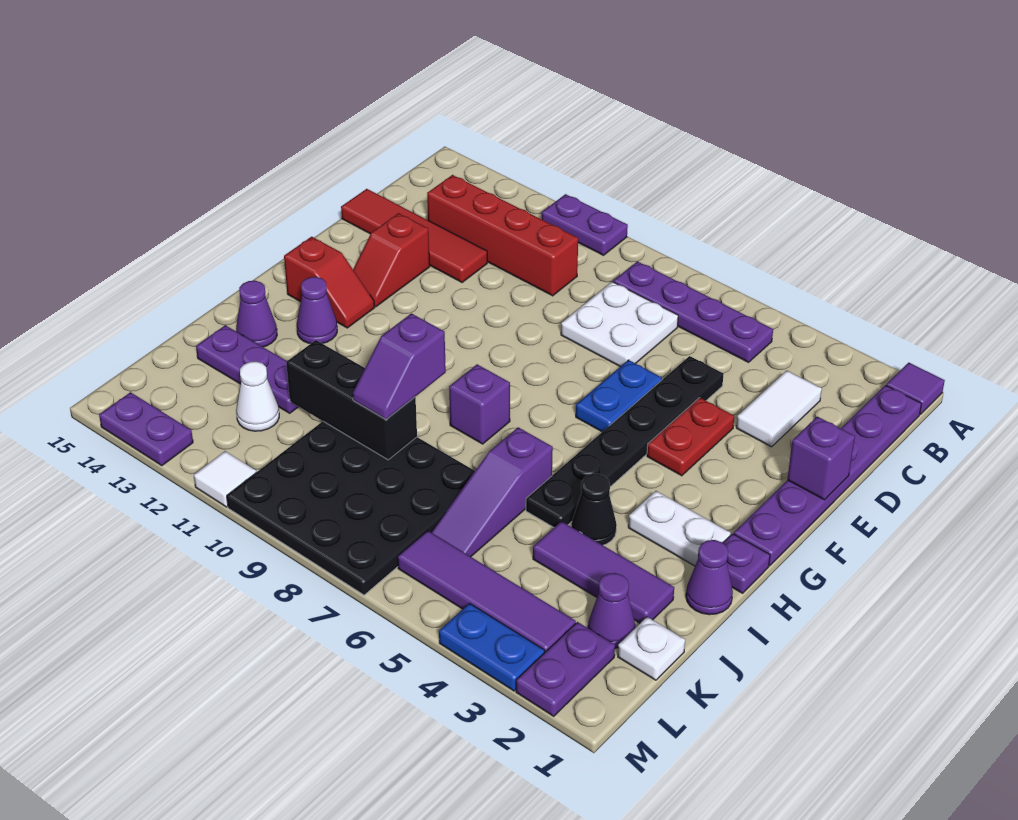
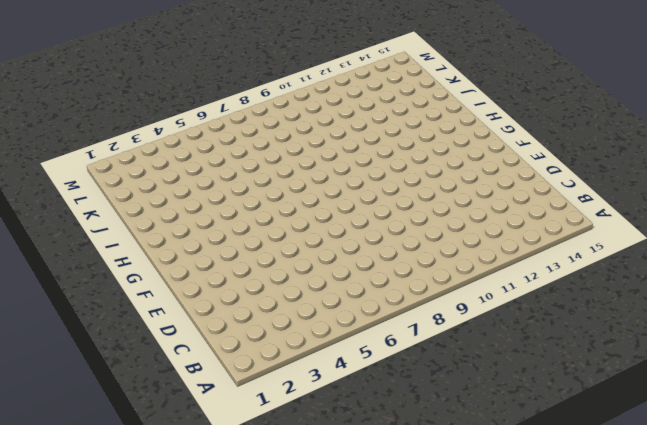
none -> purple tile A1 level 1
none -> purple plate A10:A11 level 1
none -> purple plate B1:G1 level 1
none -> purple plate B5:B8 level 1

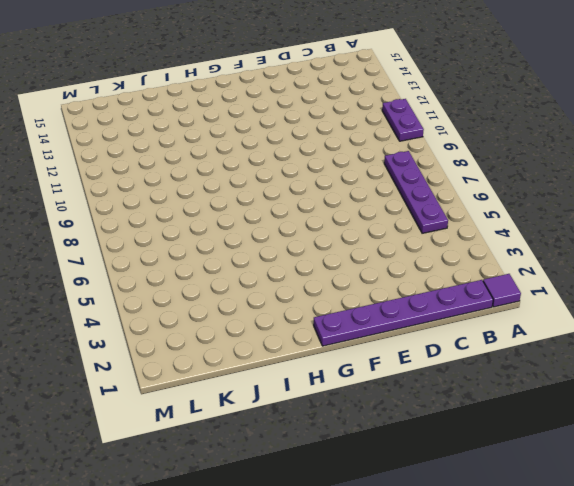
none -> white tile C3:D3 level 1
none -> white plate C7:D8 level 1
none -> red brick C10:C13 level 1
none -> black plate D5:I5 level 1

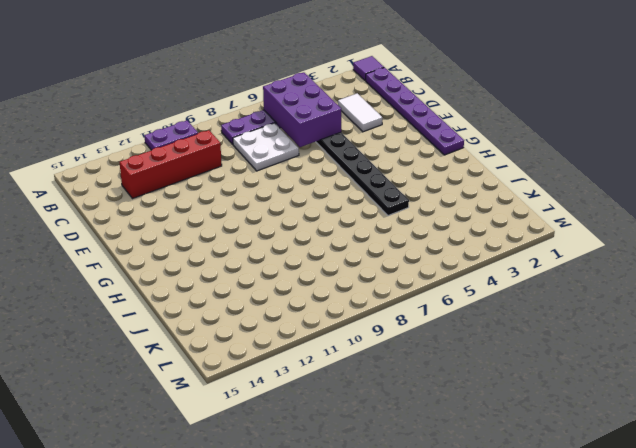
purple brick B5:D6 level 2 -> none
none -> red tile D12:D15 level 1
none -> red plate E4:F4 level 1
none -> blue plate E6:F6 level 1
none -> red slope E13:F13 level 1 top E

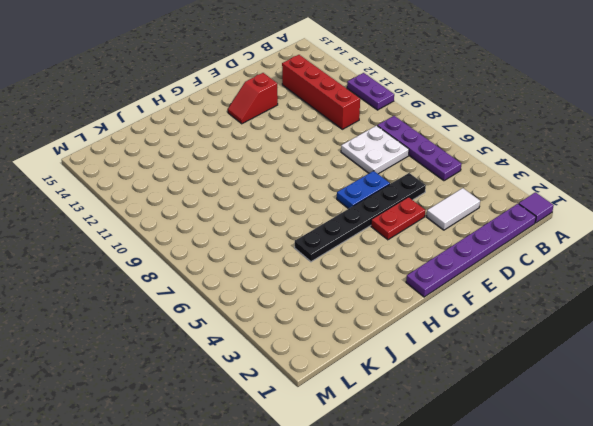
none -> red tile D12:D15 level 1
none -> red slope G13:G14 level 1 top 14
none -> purple plate H1 level 1
none -> white plate H2:H3 level 1

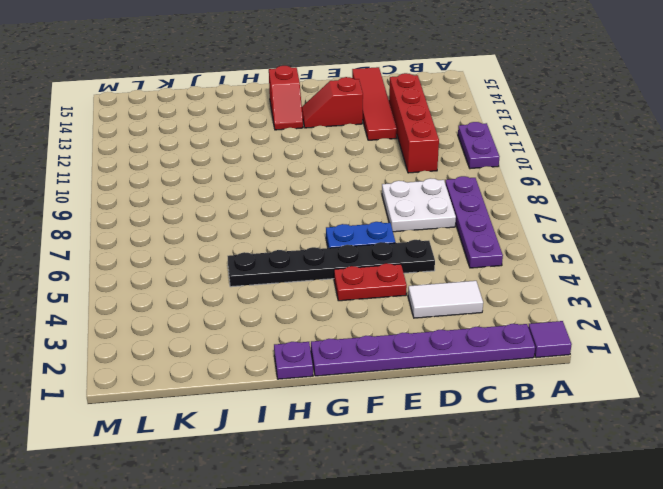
none -> white plate H2:H3 level 1
none -> purple brick H8 level 1
none -> purple cone H13 level 1
none -> purple cone I1 level 1

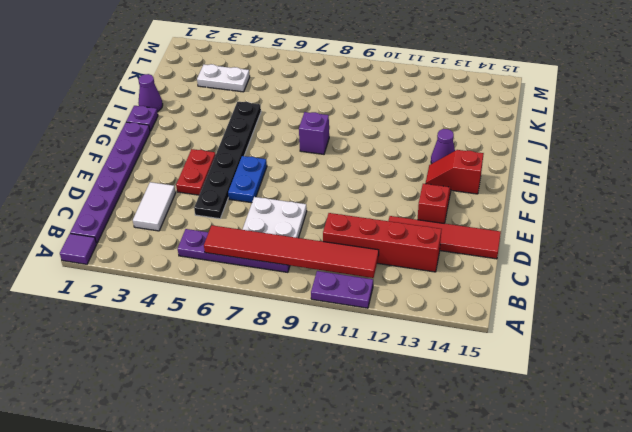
red tile B6:B11 level 2 -> none
white plate K3:K4 level 1 -> white plate H2:H3 level 1
none -> black cone I4 level 1
none -> purple slope I6:K6 level 1 top I
none -> purple cone I14 level 1
none -> purple tile J2:J4 level 1

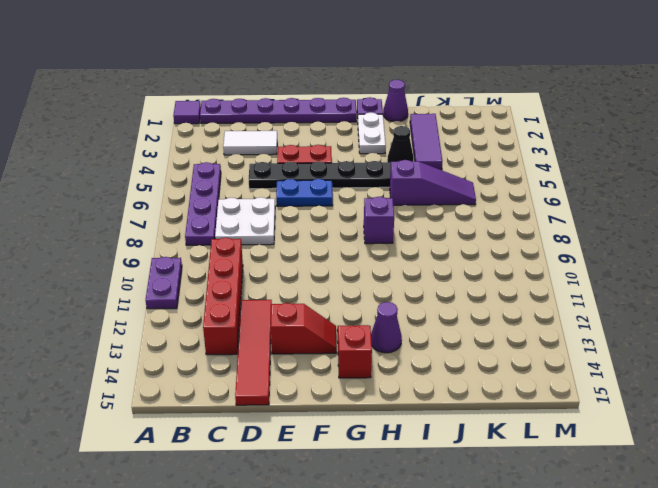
none -> purple cone I14 level 1
none -> black plate J7:M10 level 1
none -> purple plate J12:J14 level 1
none -> white plate K1 level 1

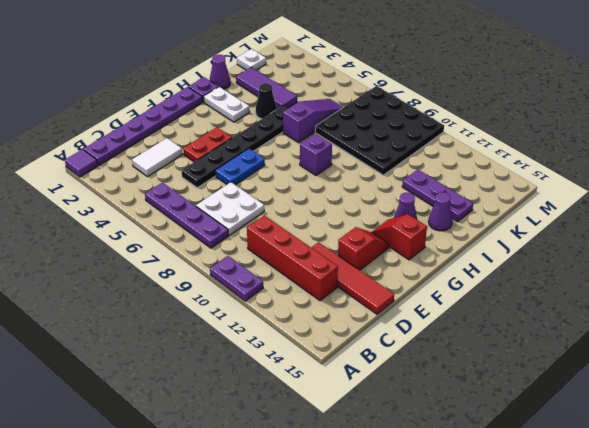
none -> purple cone K2 level 1
none -> white cone K12 level 1
none -> purple plate L2:M2 level 1
none -> purple tile L3:L6 level 1

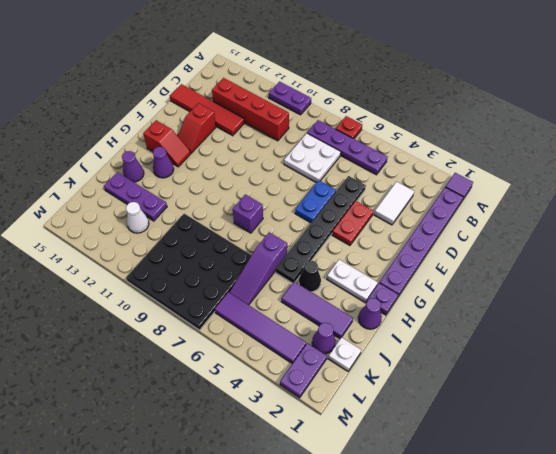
red plate A7 level 1 -> none
none -> blue plate M3:M4 level 1
none -> white tile M11 level 1
none -> purple plate M13:M14 level 1
none -> purple brick E1 level 2

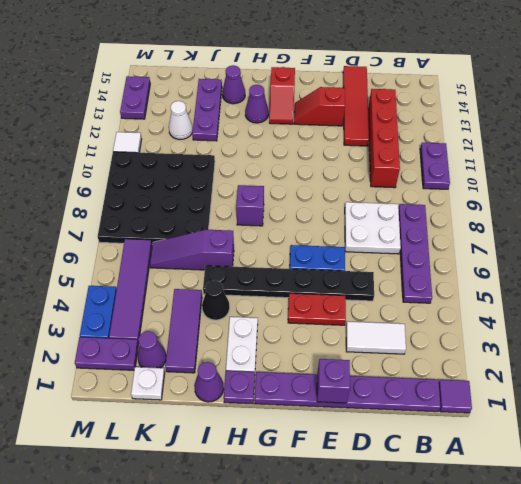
none -> black brick J9:J11 level 2
none -> purple slope I9:J9 level 3 top I

